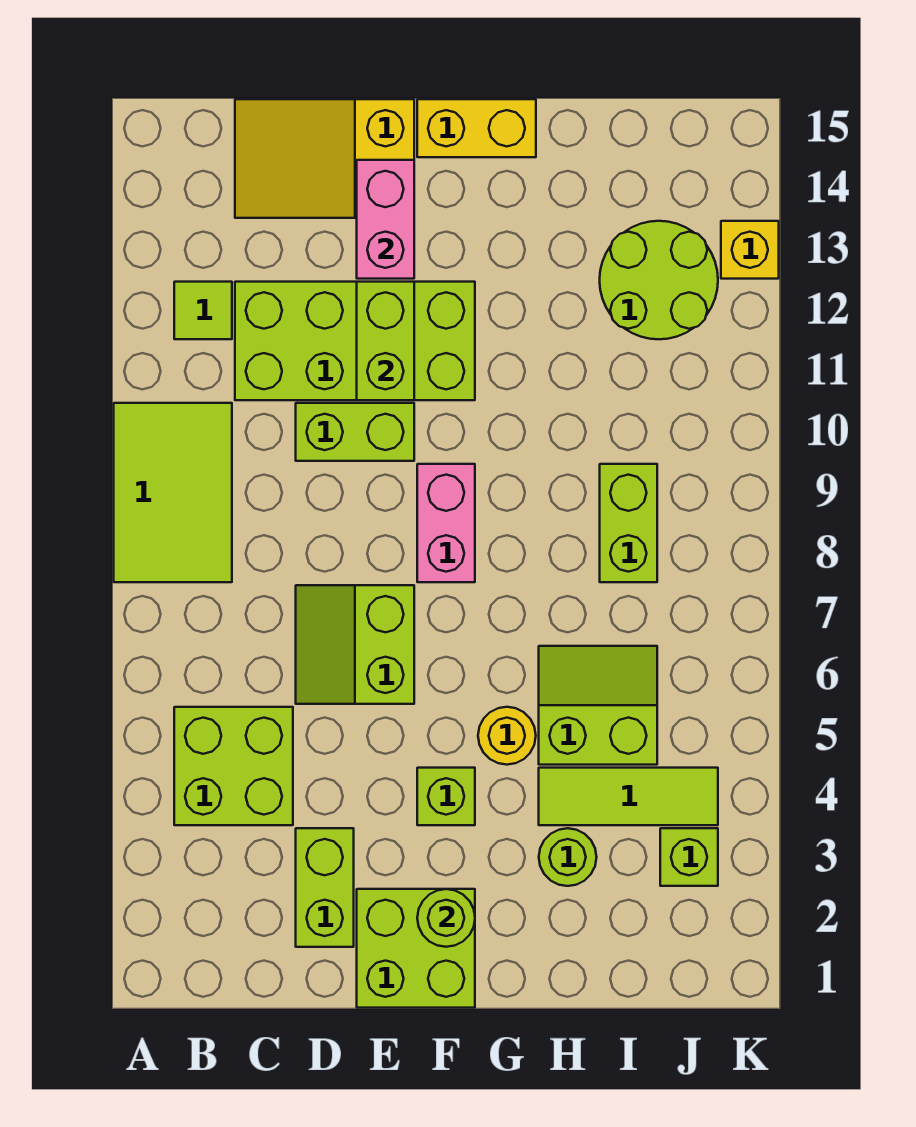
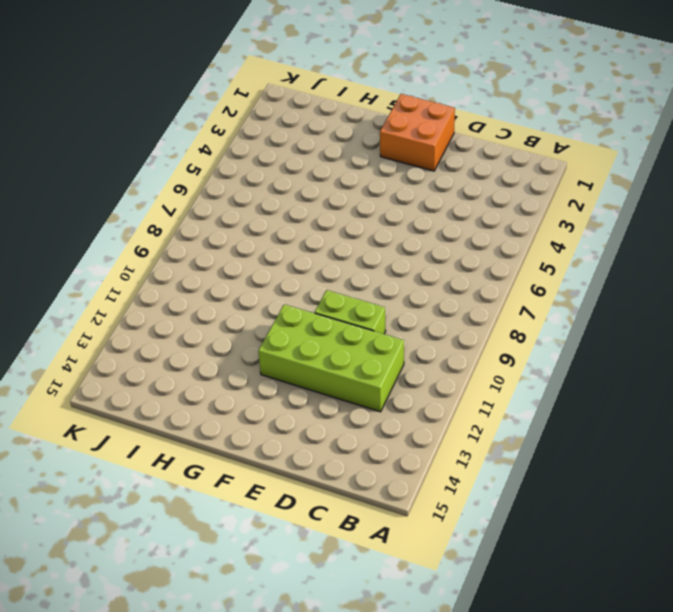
orange brick E1:F2 level 1 -> lime brick E1:F2 level 1
none -> lime tile A8:B10 level 1
none -> lime brick B4:C5 level 1
none -> lime tile B12 level 1

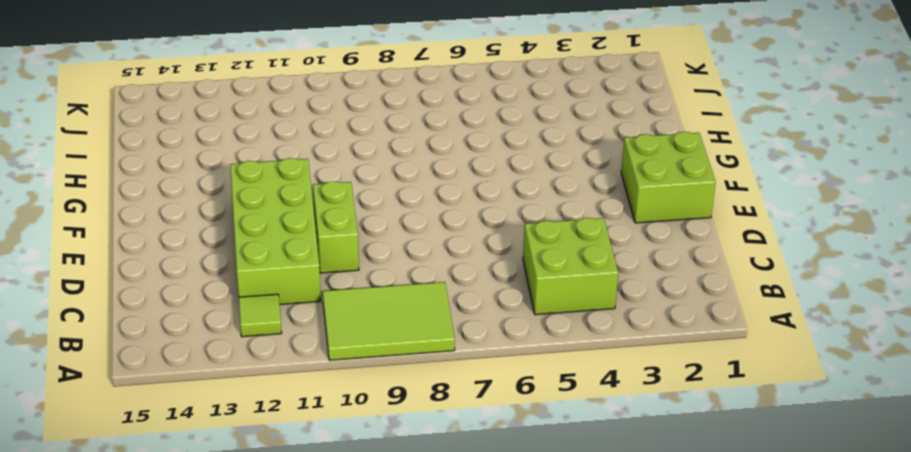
none -> yellow slope C14:E15 level 1 top E
none -> lime brick D2:D3 level 1
none -> lime slope D6:E7 level 1 top E

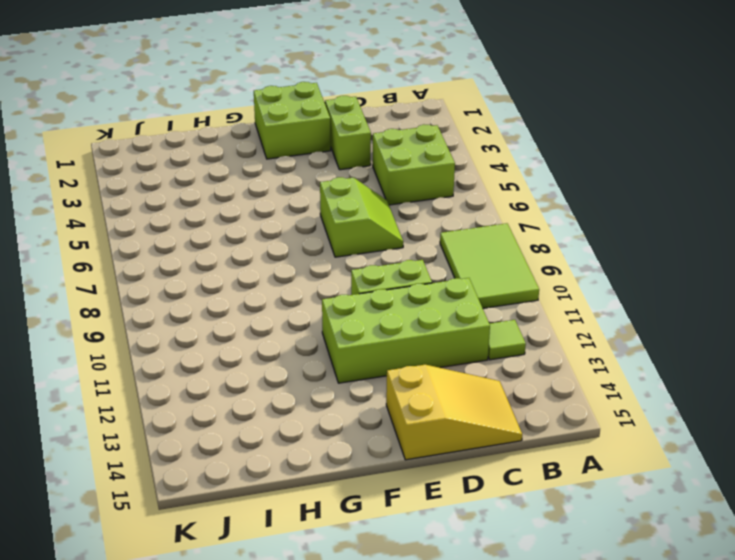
none -> lime brick F4 level 1
none -> pink brick F8:F9 level 1
none -> yellow brick F15:G15 level 1

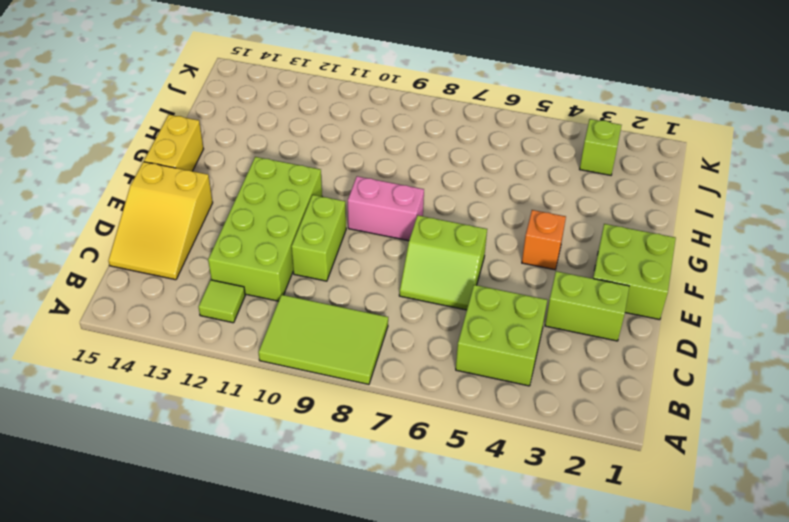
orange brick F4 level 1 -> lime brick F4 level 1
none -> yellow round brick G5 level 1
none -> lime round brick H3 level 1
none -> lime tile H4:J4 level 1

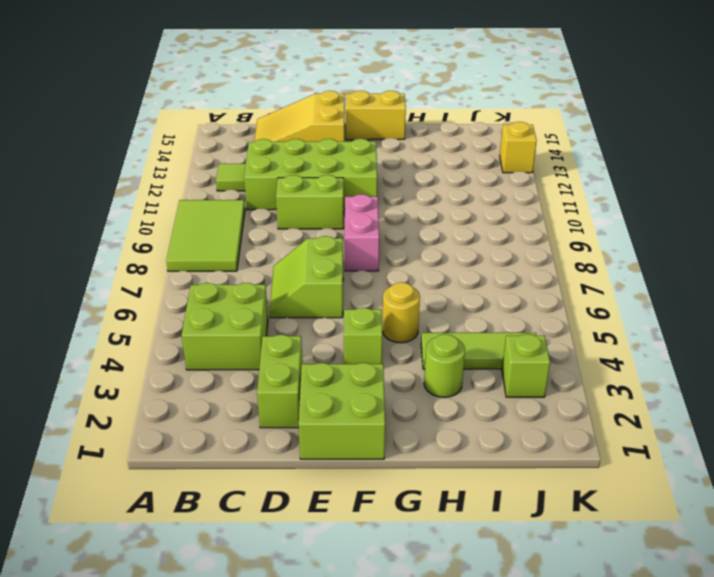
none -> lime slope H5:I6 level 1 top 5
none -> lime brick I8:I9 level 1
none -> lime round brick I12:J13 level 1

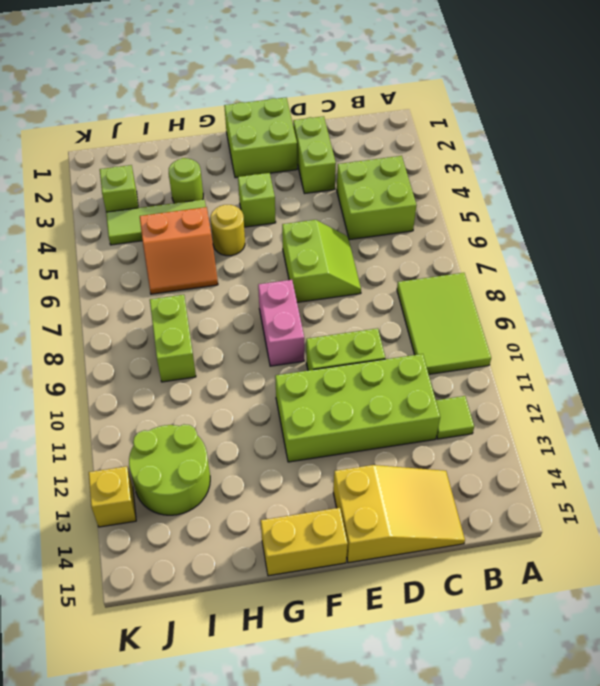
orange slope H5:I6 level 1 top 5 -> lime slope H5:I6 level 1 top 5
none -> lime brick E11:E12 level 2
none -> pink brick E13:E14 level 2
none -> lime round brick F2 level 2

